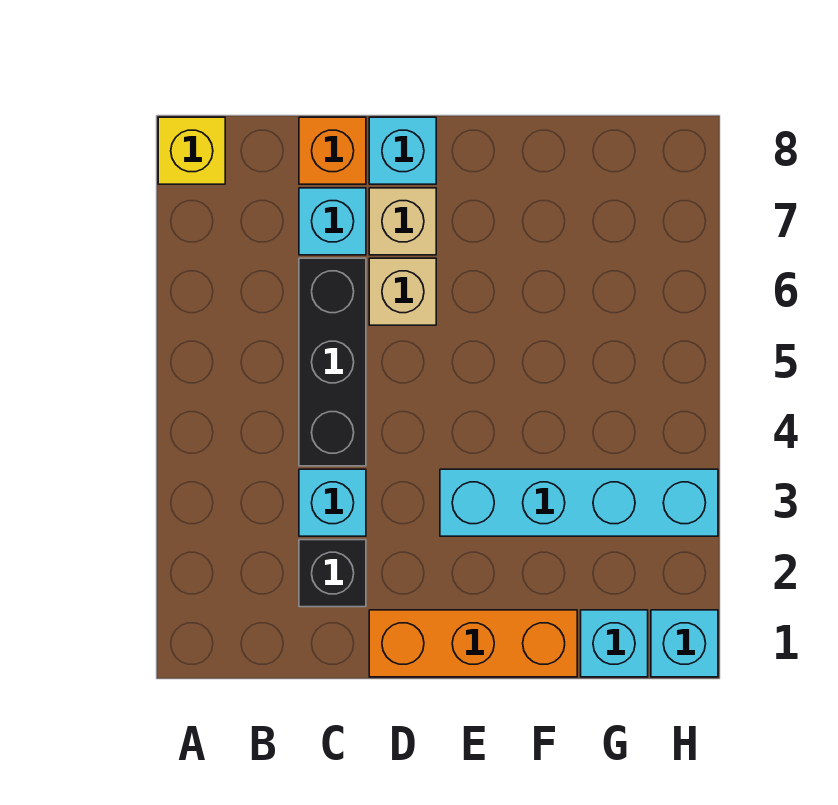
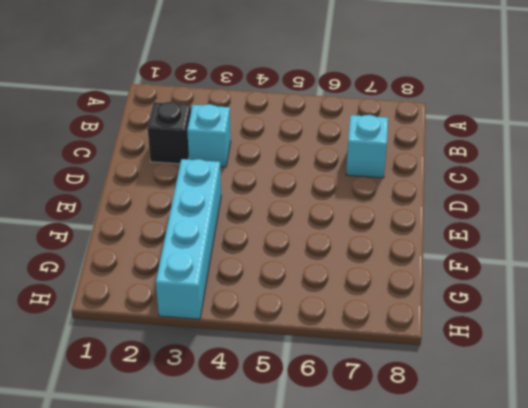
none -> yellow brick A8 level 1
none -> black brick C4:C6 level 1
none -> orange brick C8 level 1

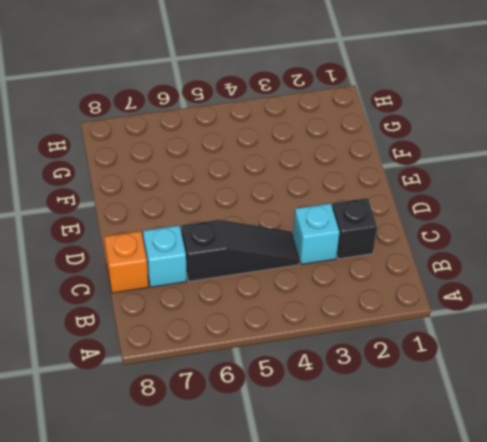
black slope C4:C6 level 1 top 6 -> black brick C4:C6 level 1
none -> yellow brick A8 level 1
none -> orange brick D1:F1 level 1
none -> tan brick D6 level 1

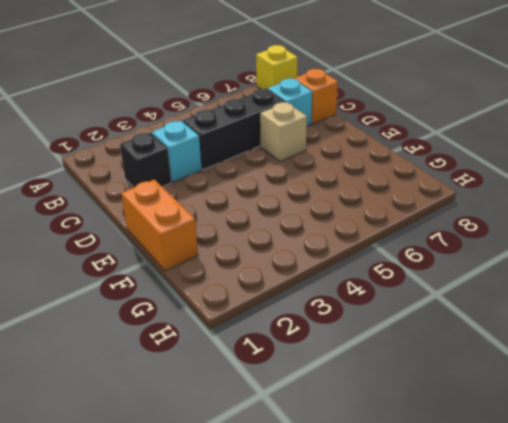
orange brick E1:F1 level 1 -> orange brick D1:F1 level 1
none -> tan brick D7 level 1
none -> cyan brick D8 level 1
none -> cyan brick E3:H3 level 1

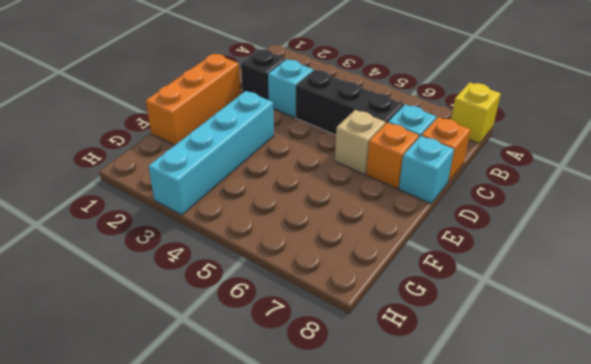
orange brick D7 level 1 -> tan brick D7 level 1
none -> cyan brick G1 level 1
none -> cyan brick H1 level 1

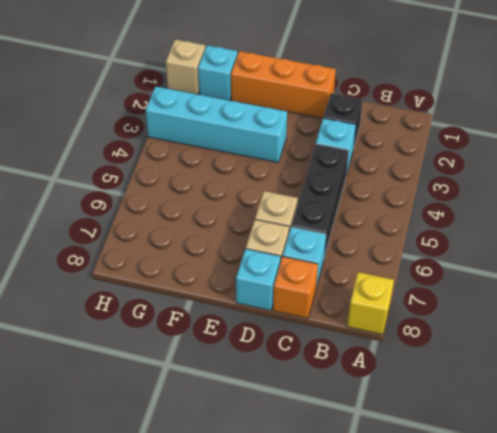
tan brick H1 level 1 -> cyan brick H1 level 1

